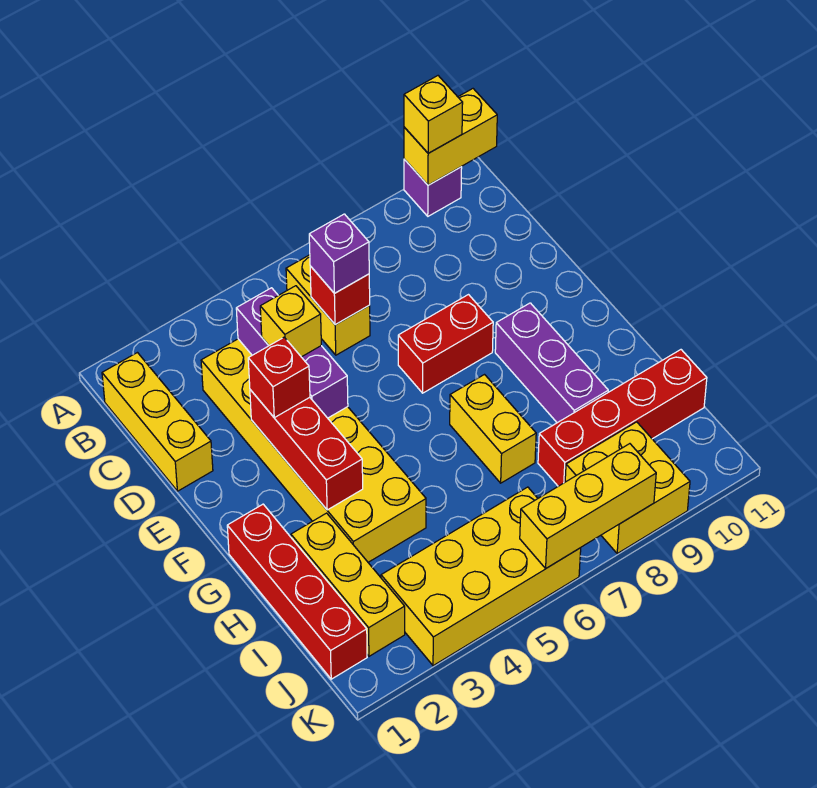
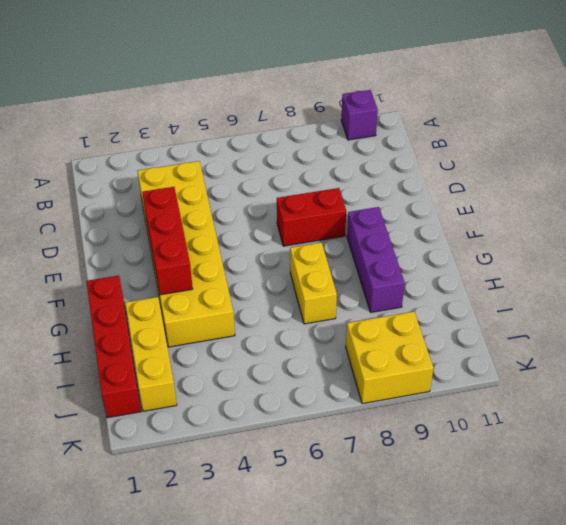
none -> yellow brick B1:D1 level 1
none -> yellow brick B6:C6 level 1
none -> red brick I8:I11 level 1

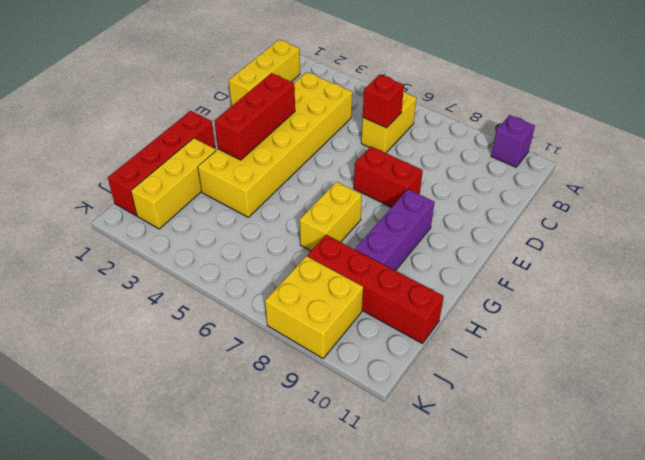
none -> yellow brick J3:K6 level 1
none -> yellow brick A10:A11 level 2
none -> purple brick C4:E4 level 2

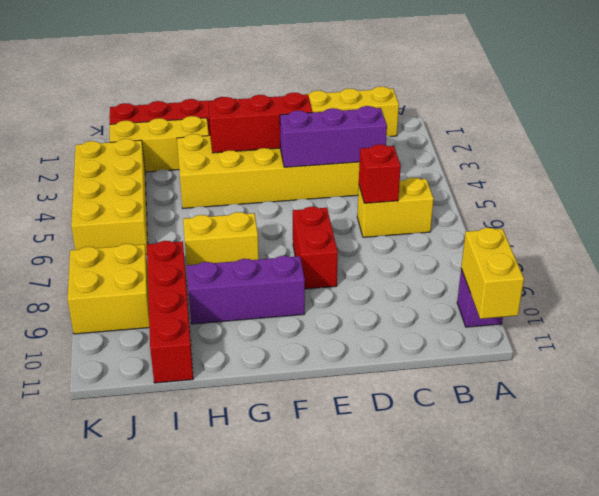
none -> yellow brick K6:K8 level 2
none -> yellow brick A10 level 3
none -> purple brick C6 level 3

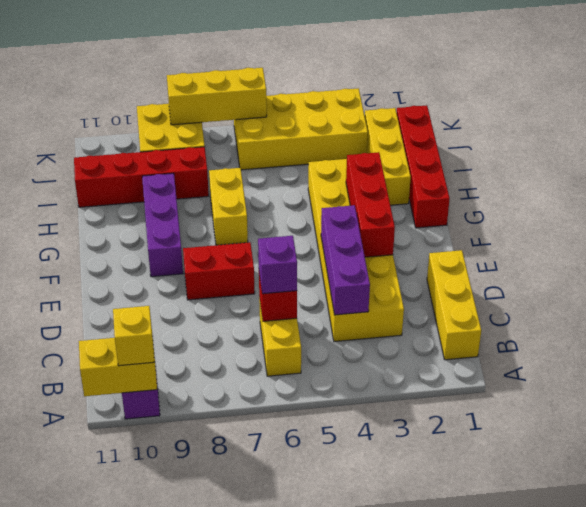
none -> yellow brick D4 level 3
none -> red brick E3 level 3

